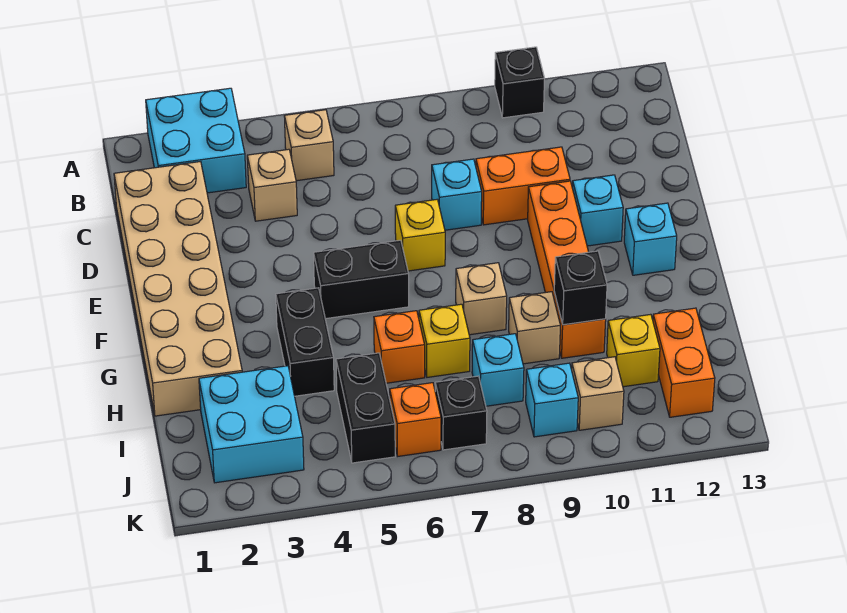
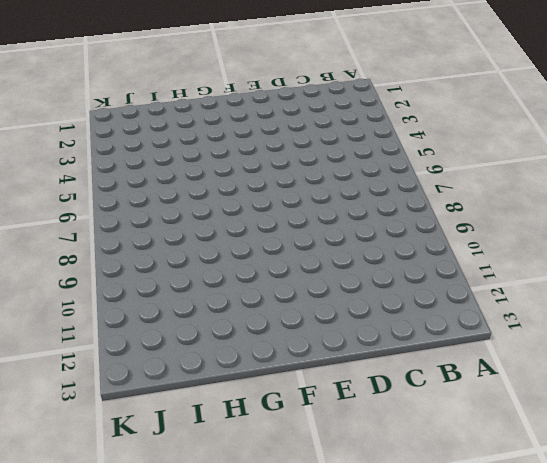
none -> cyan brick A2:B3 level 1
none -> black brick A10 level 1
none -> tan brick B5 level 1

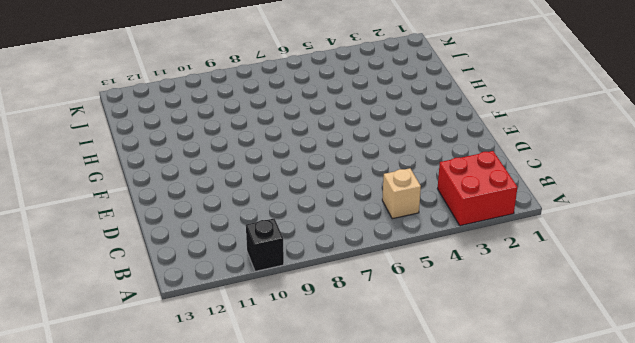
red brick A2:B3 level 1 -> cyan brick A2:B3 level 1
none -> tan brick C1:H2 level 1
none -> tan brick C4 level 1
none -> cyan brick D8 level 1

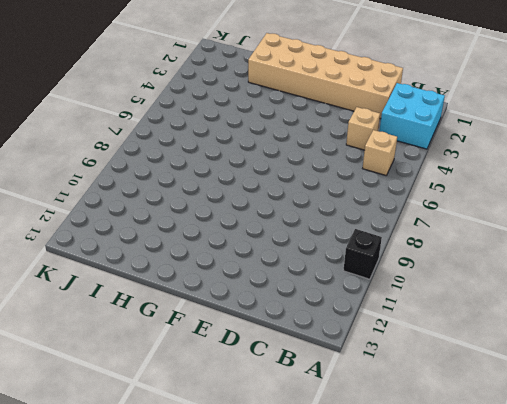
none -> cyan brick D8 level 1
none -> orange brick D9:D10 level 1
none -> yellow brick E7 level 1

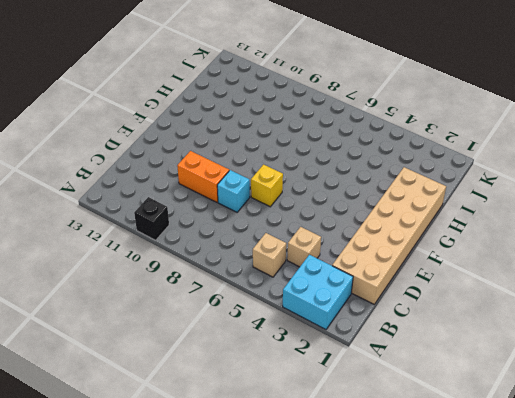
none -> orange brick E10:H10 level 1
none -> cyan brick E11 level 1
none -> black brick F5:F6 level 1

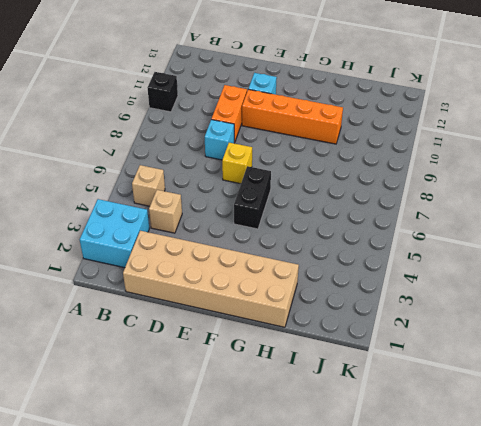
none -> cyan brick F12 level 1
none -> black brick G4:H4 level 1
none -> tan brick G8 level 1

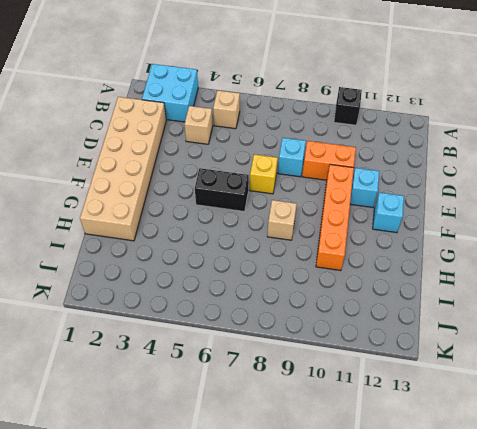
none -> black brick G4:H4 level 1
none -> orange brick H6 level 1
none -> yellow brick H7 level 1

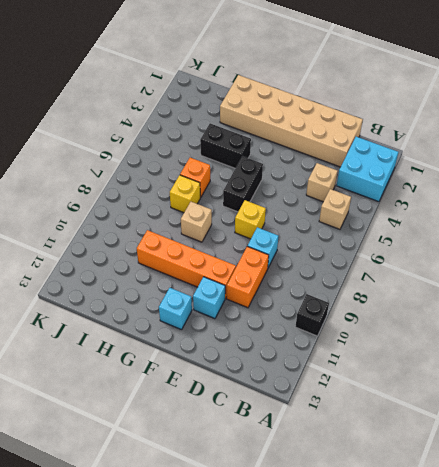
none -> tan brick H9 level 1
none -> cyan brick I2:J3 level 1
none -> black brick I5:J5 level 1

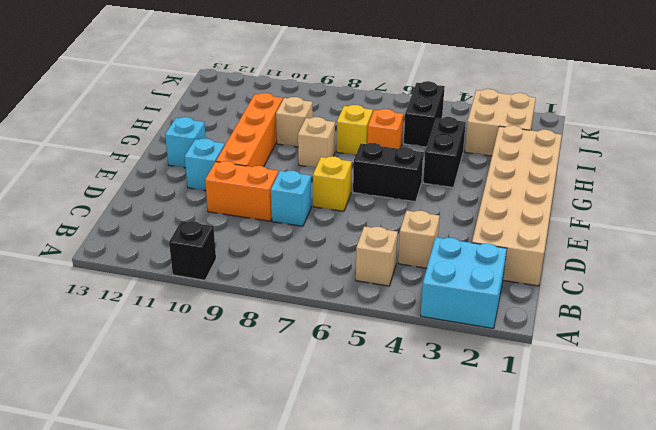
tan brick I2:J3 level 1 -> cyan brick I2:J3 level 1
none -> cyan brick I8 level 1
none -> yellow brick I11 level 1
none -> orange brick I12:J12 level 1

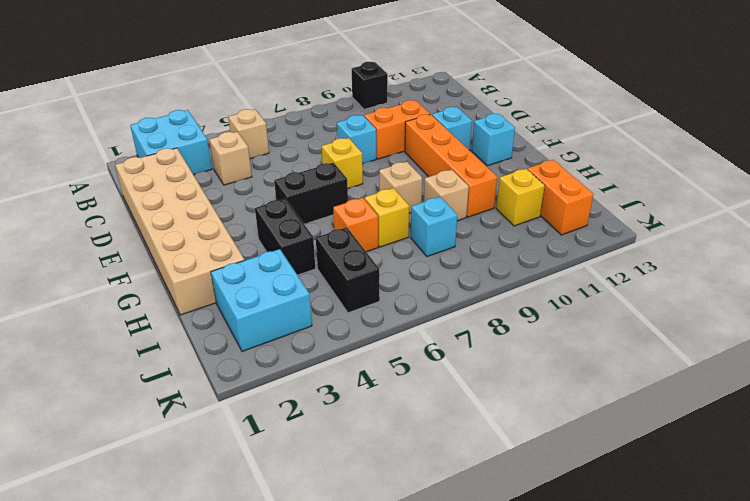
none -> orange brick J6 level 1
none -> black brick J7 level 1
none -> cyan brick J9 level 1

